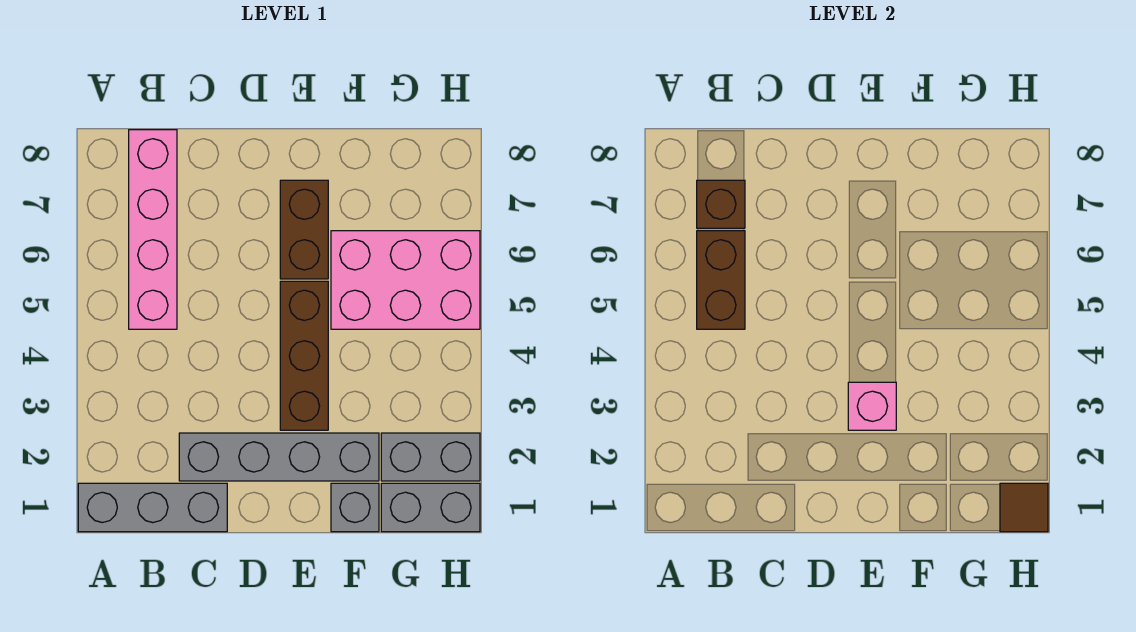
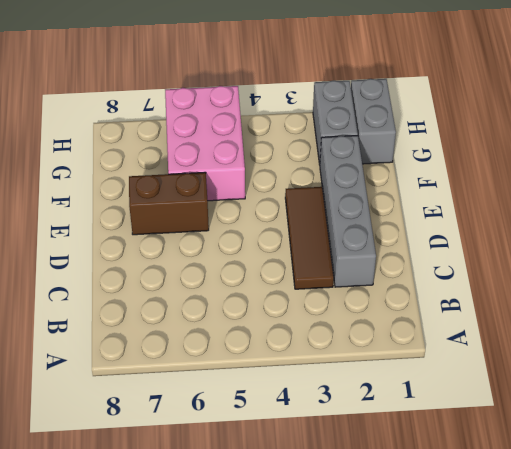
brown tile C3:E3 level 1 -> brown brick E3:E5 level 1
none -> grey brick A1:C1 level 1
none -> pink brick B5:B8 level 1
none -> grey brick F1 level 1

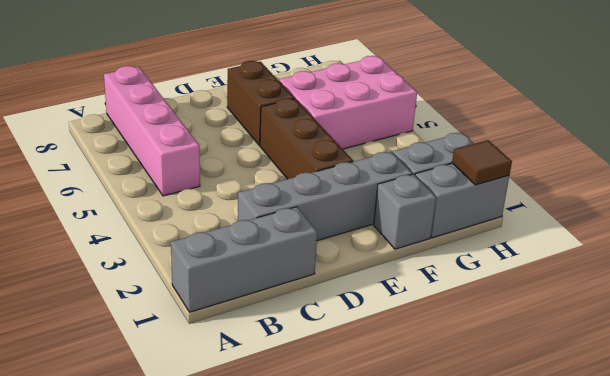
none -> brown brick B5:B6 level 2
none -> brown brick B7 level 2
none -> pink brick E3 level 2

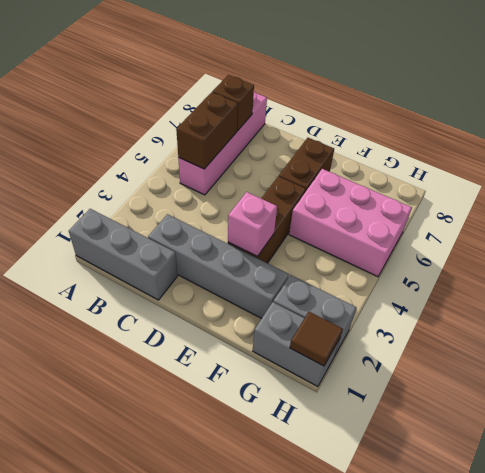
none -> grey brick F1 level 1

